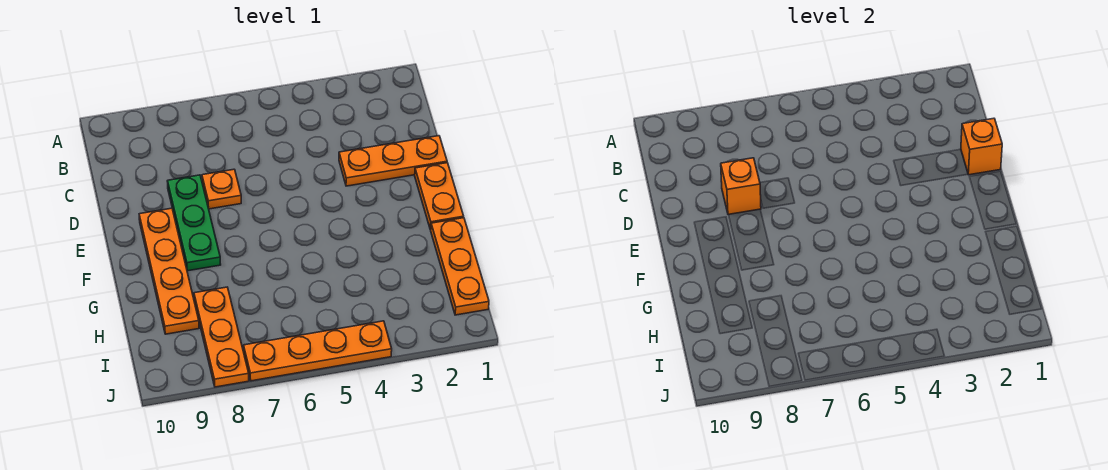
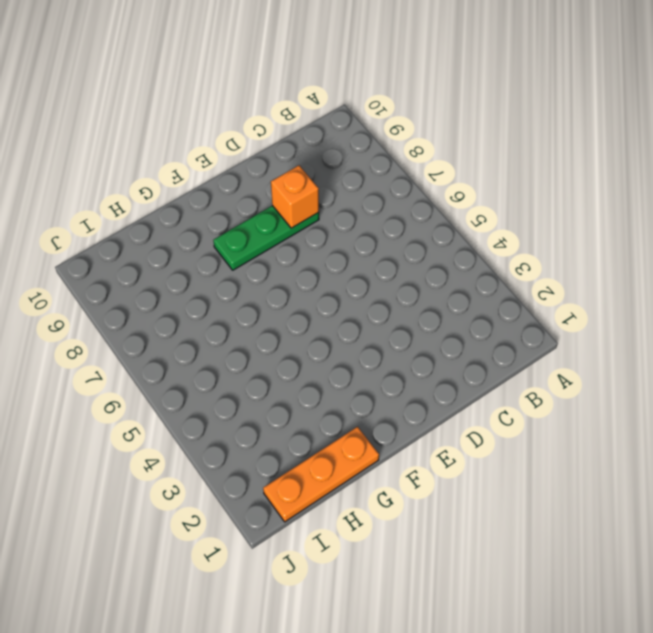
none -> orange plate D1:D3 level 1
none -> orange plate D7 level 1

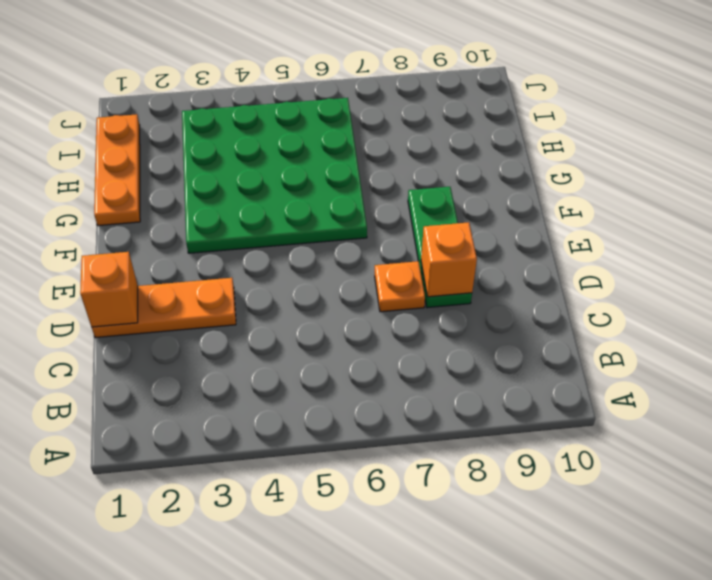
green plate F3:I6 level 1 -> none
none -> orange plate E1:F1 level 1
none -> orange plate E9:H9 level 1

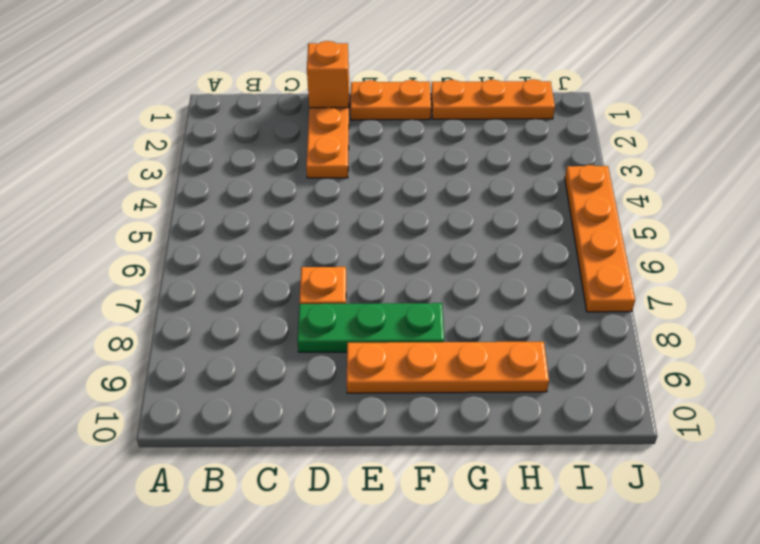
none -> orange plate H8:J8 level 1
none -> orange brick D8 level 2

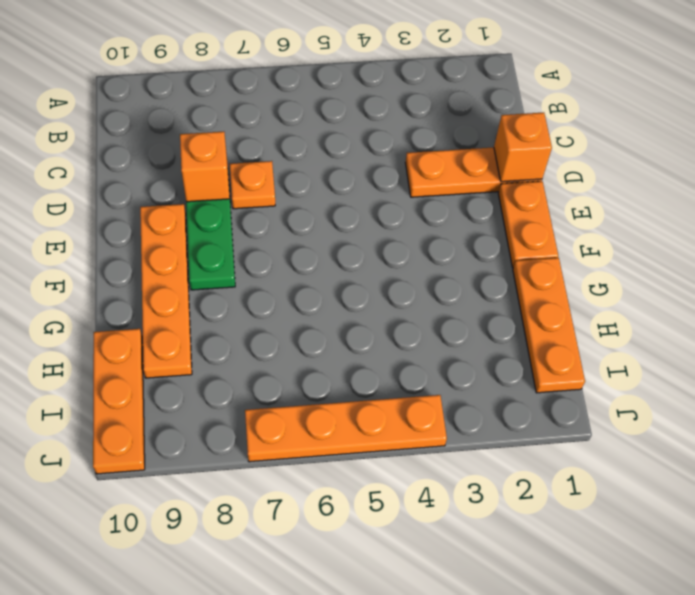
orange plate H10:J10 level 1 -> orange plate H8:J8 level 1

